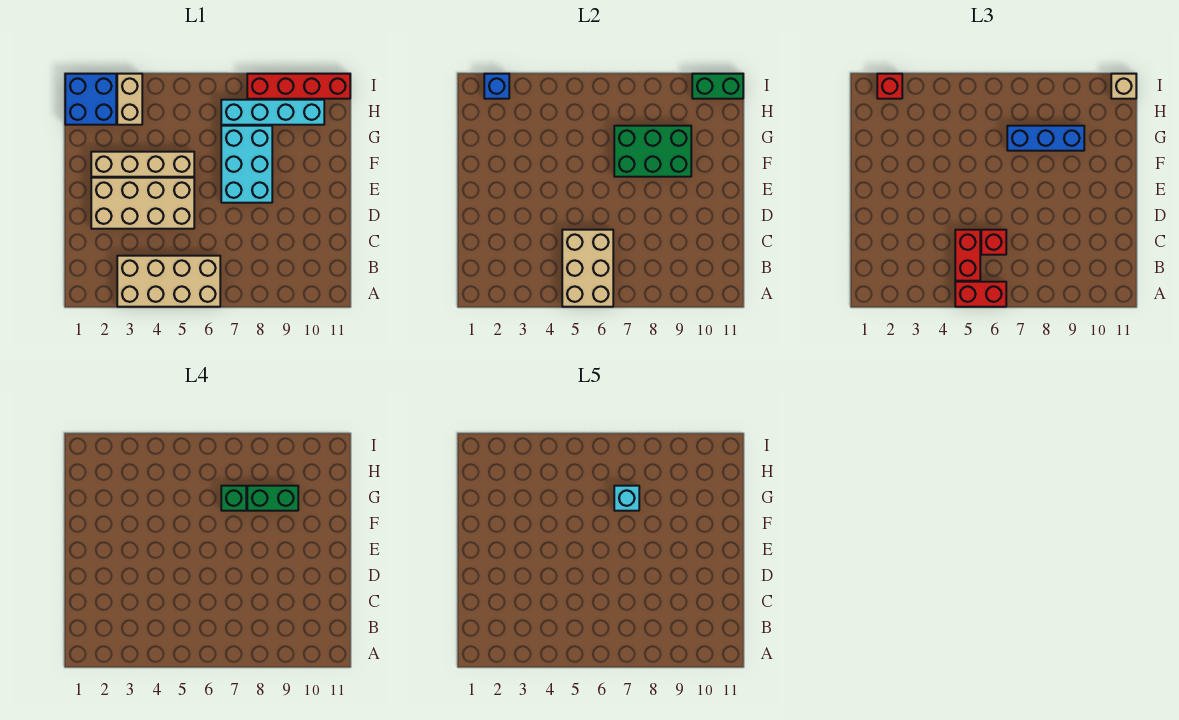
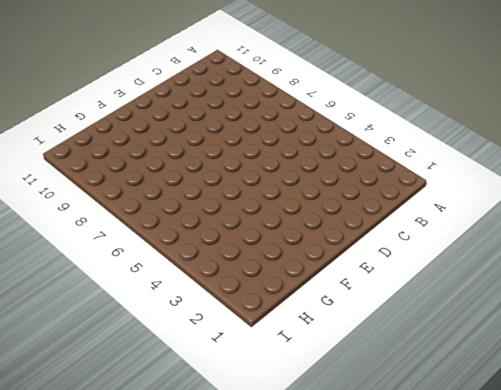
none -> tan brick A3:B6 level 1
none -> tan brick D2:E5 level 1
none -> cyan brick E7:G8 level 1

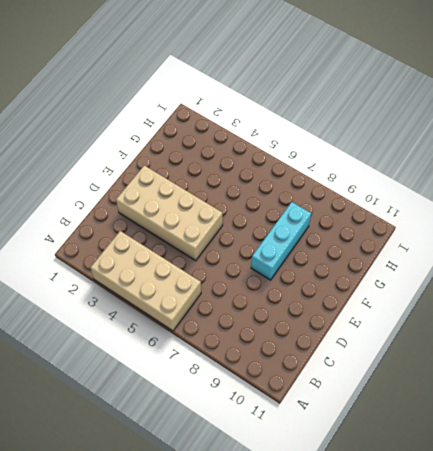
cyan brick E8:G8 level 1 -> cyan brick E7:G8 level 1
none -> tan brick F2:F5 level 1
none -> blue brick H1:I2 level 1
none -> tan brick H3:I3 level 1

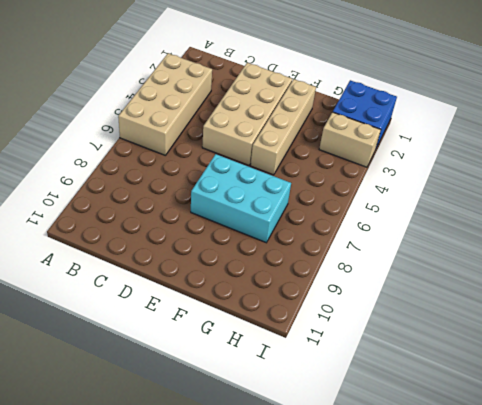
none -> cyan brick H7:H10 level 1
none -> red brick I8:I11 level 1
none -> tan brick A5:C6 level 2

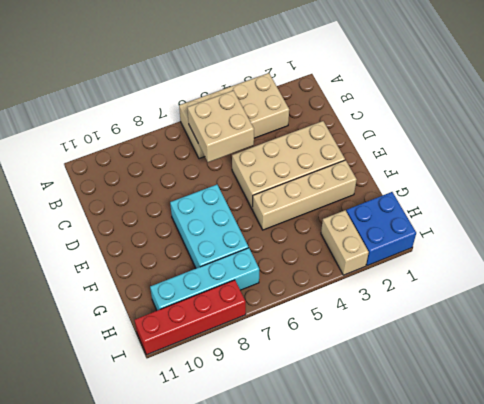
tan brick B5:C6 level 2 -> tan brick A5:C6 level 2
none -> green brick F7:G9 level 2
none -> blue brick I2 level 2
none -> green brick I10:I11 level 2

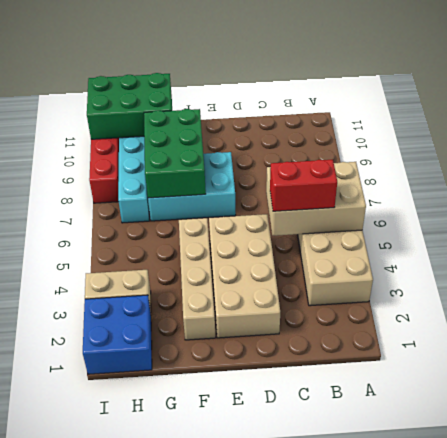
green brick G10:I11 level 2 -> green brick I10:I11 level 2
none -> blue brick I2 level 2
none -> red brick A5:A6 level 3
none -> red brick C6 level 3

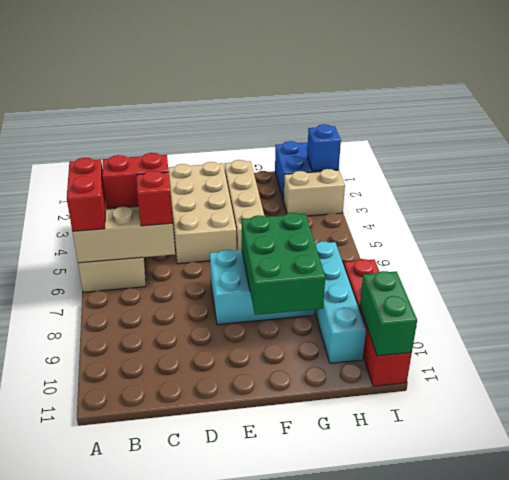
none -> blue brick G7:G9 level 3
none -> red brick I2 level 3
none -> tan brick I11 level 3

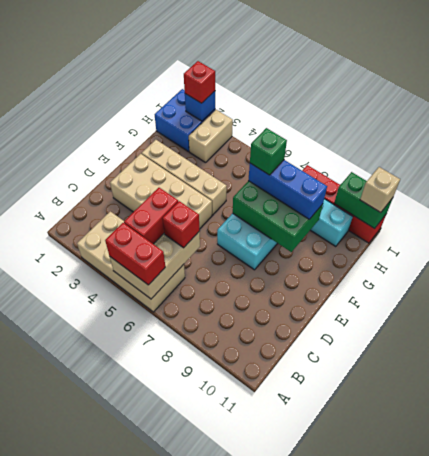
none -> green brick G8:G9 level 4
none -> cyan brick G7 level 5

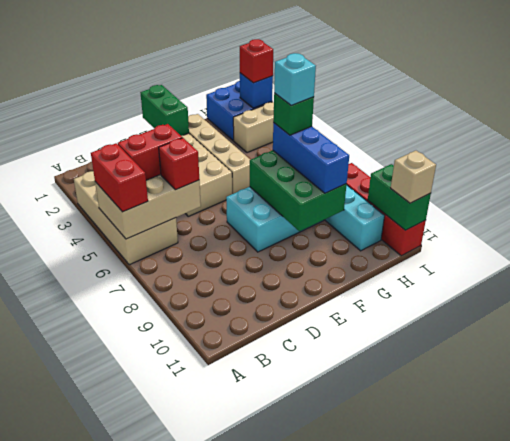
green brick E1:E2 level 2 -> green brick G8:G9 level 4

